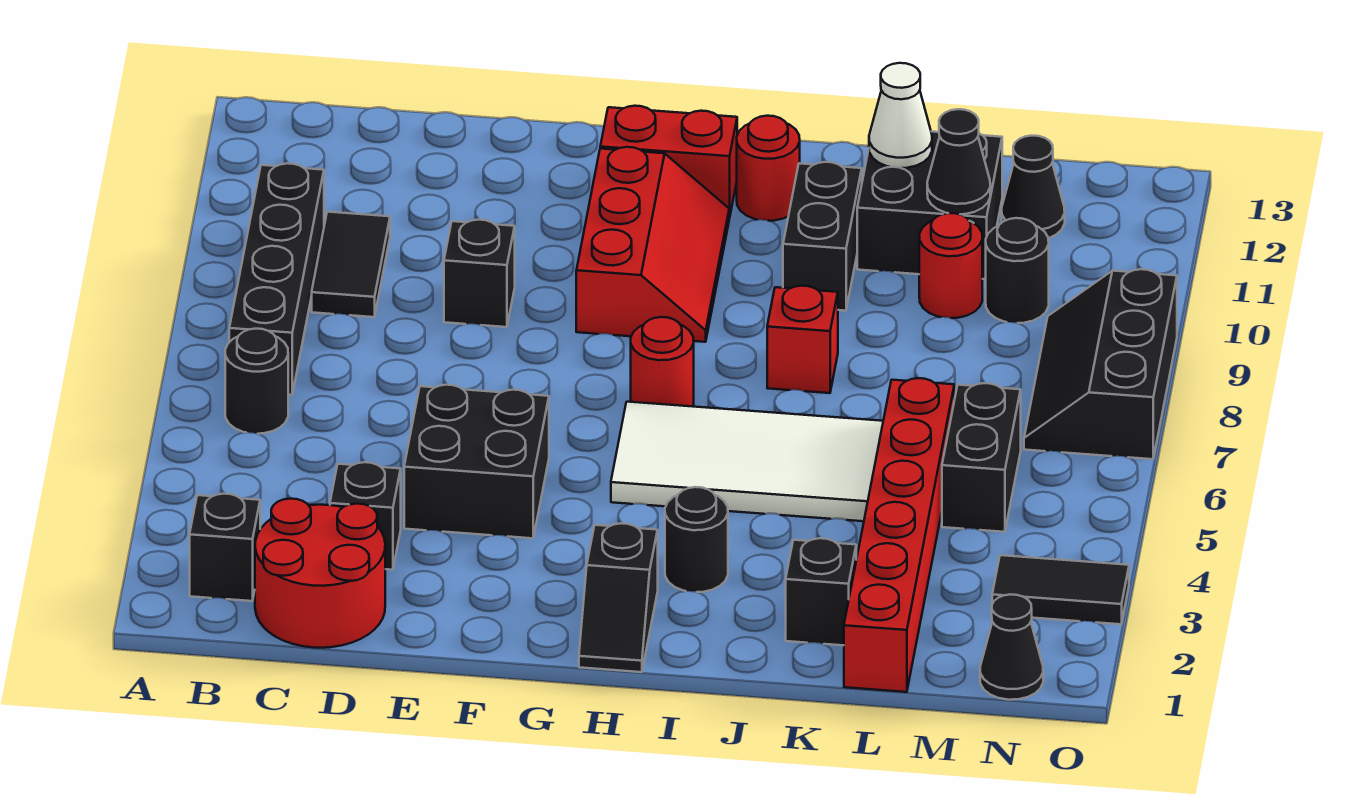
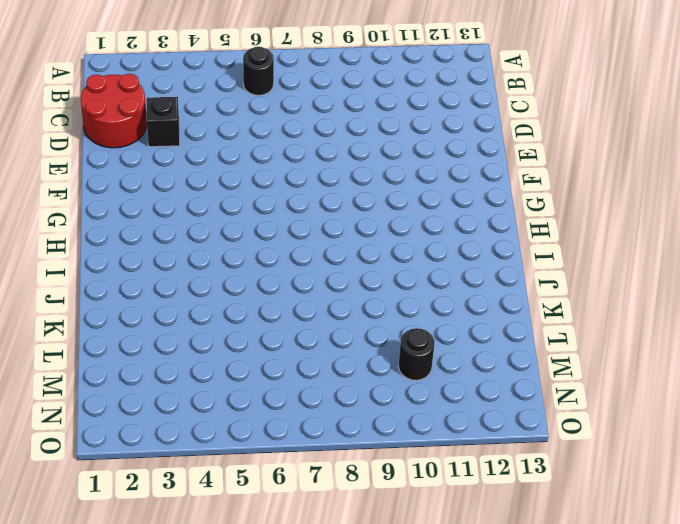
none -> black brick B2 level 1
none -> black brick B7:B10 level 1
none -> black tile C9:C10 level 1

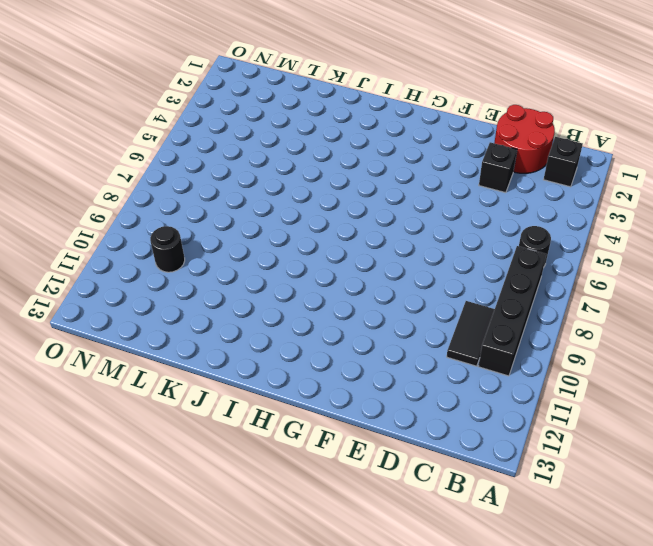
none -> black brick E4:F5 level 1
none -> black brick E9 level 1
none -> red slope G9:H11 level 1 top G

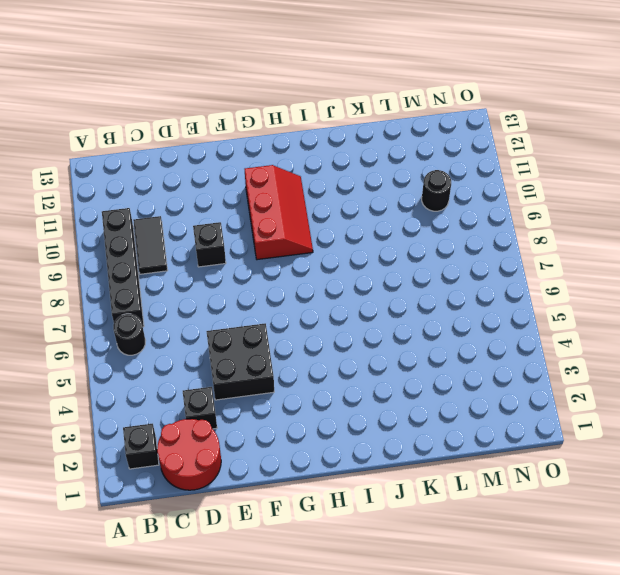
none -> red brick G12:H12 level 1
none -> black slope H1:H2 level 1 top 2
none -> white tile H5:K6 level 1

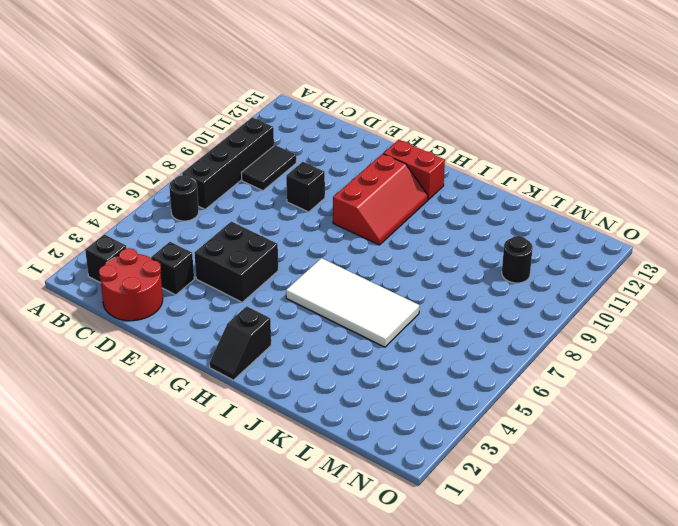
none -> red round brick H7 level 1
none -> black round brick I3 level 1
none -> red round brick I12 level 1

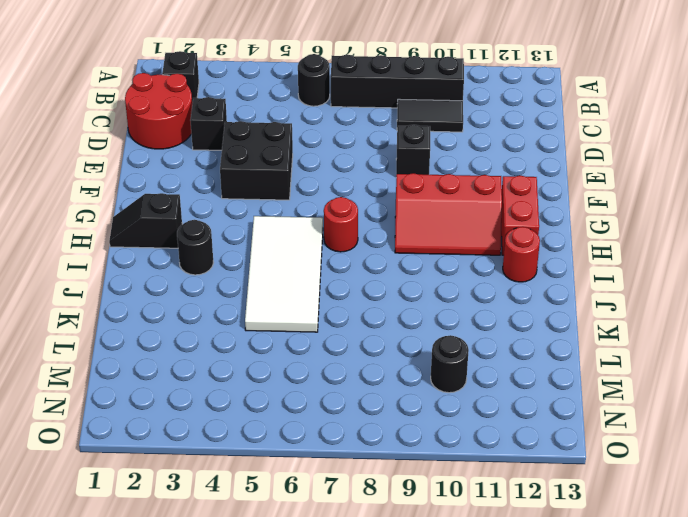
none -> red brick J8 level 1
none -> black brick J10:J11 level 1
none -> black brick K2 level 1

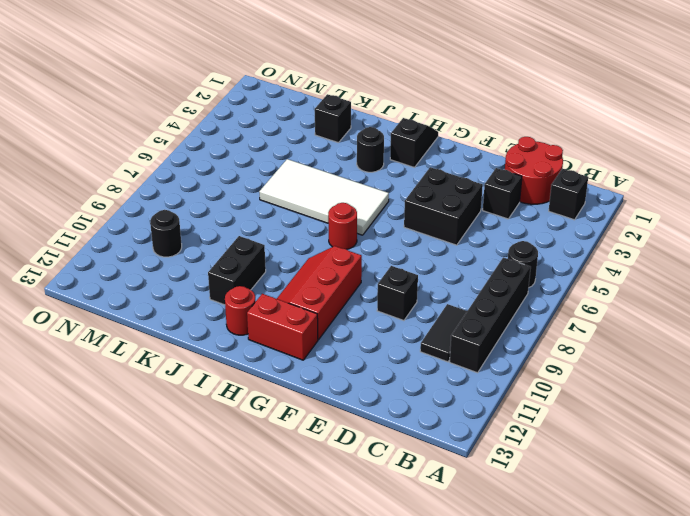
none -> red brick J8 level 1
none -> black brick K11:L12 level 1
none -> red brick L1:L6 level 1

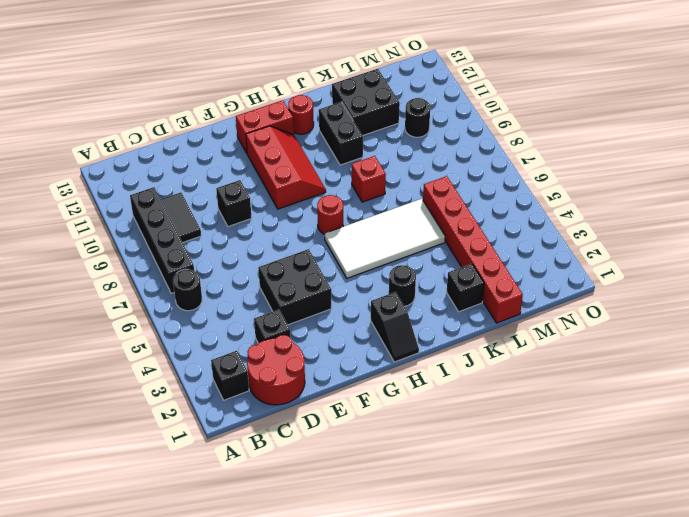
none -> red round brick L10 level 1
none -> black brick M5:M6 level 1
none -> black cone M12 level 1

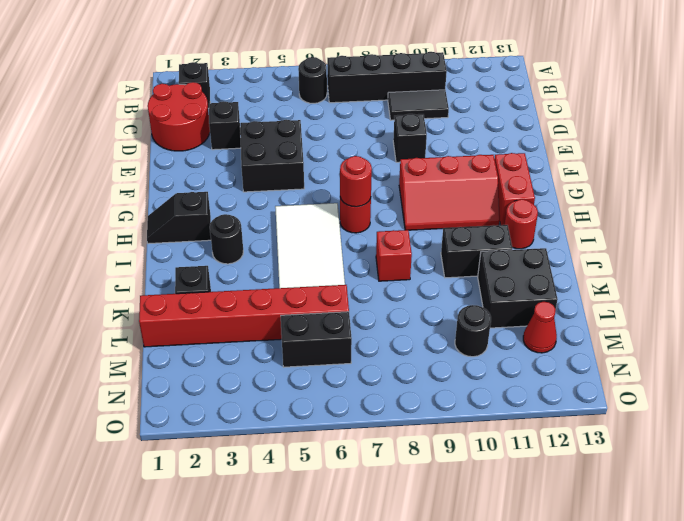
red round brick H7 level 2 -> red round brick L10 level 1
red cone M12 level 1 -> black cone M12 level 1
none -> black cone N1 level 1
none -> black tile N3:O3 level 1
none -> black slope N7:O9 level 1 top O

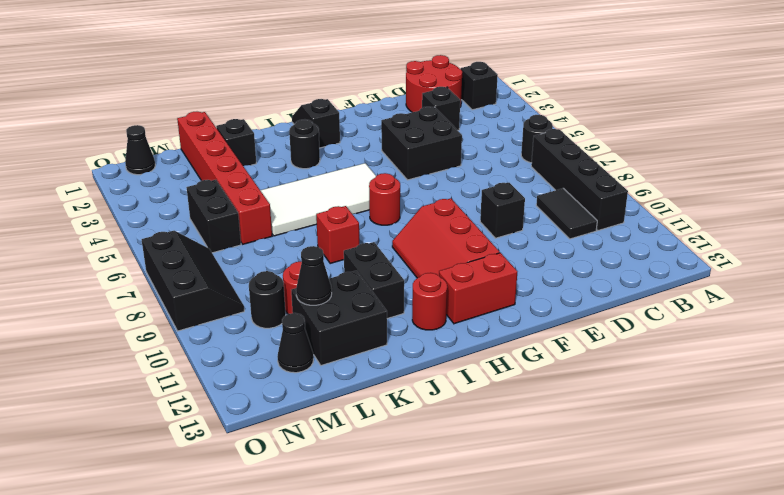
none -> black tile N3:O3 level 1
none -> white cone K12 level 2

